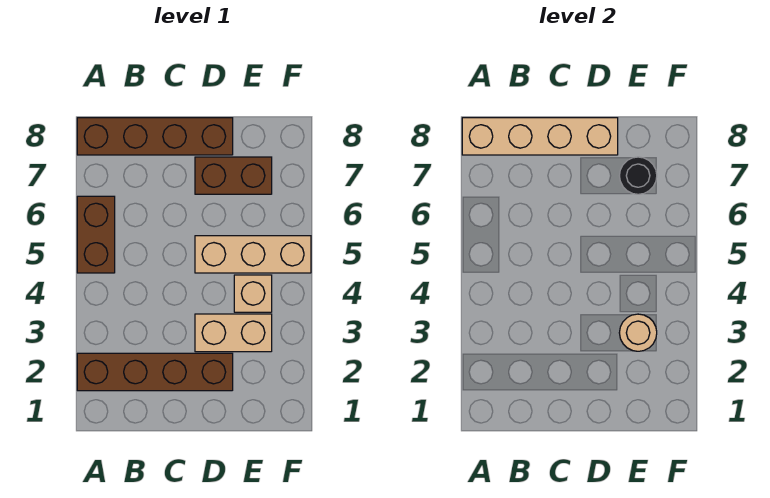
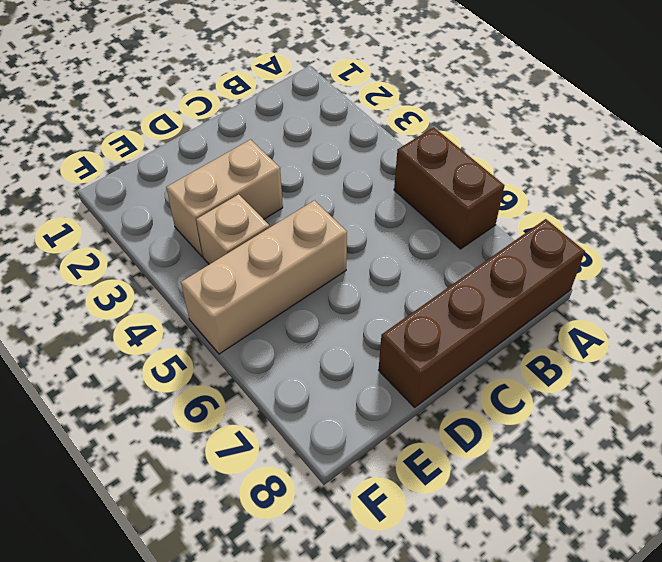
none -> brown brick A2:D2 level 1
none -> brown brick D7:E7 level 1

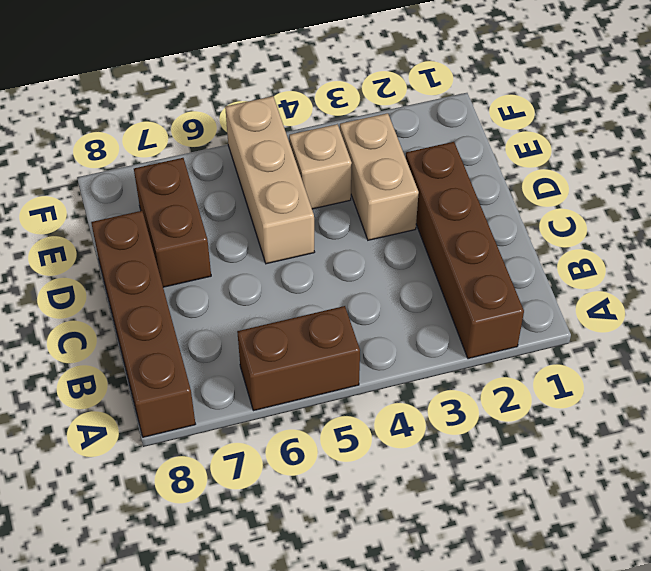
none -> tan brick A8:D8 level 2
none -> tan round brick E3 level 2

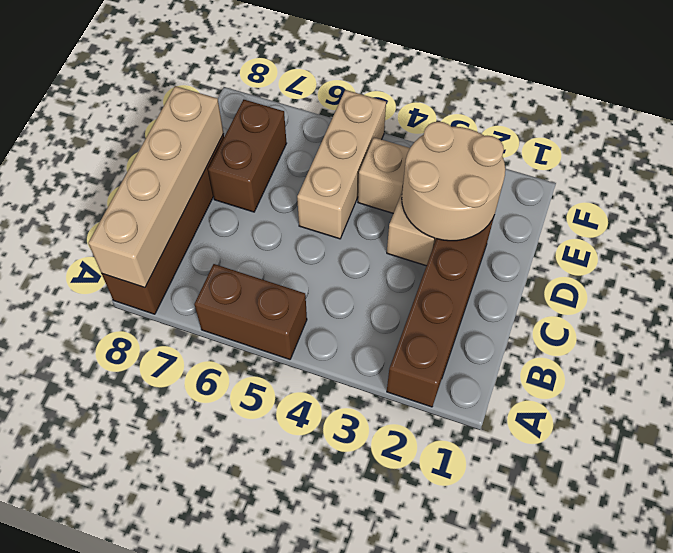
tan round brick D2:E3 level 2 -> tan round brick E3 level 2
none -> black round brick E7 level 2

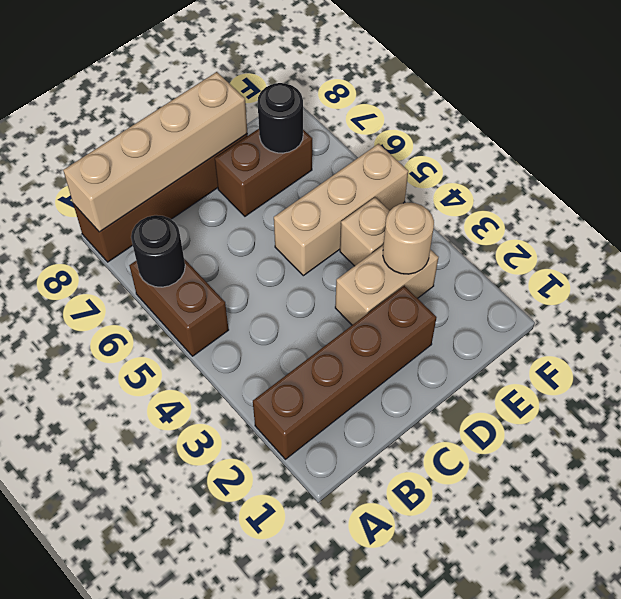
black round brick A6 level 2 -> none

